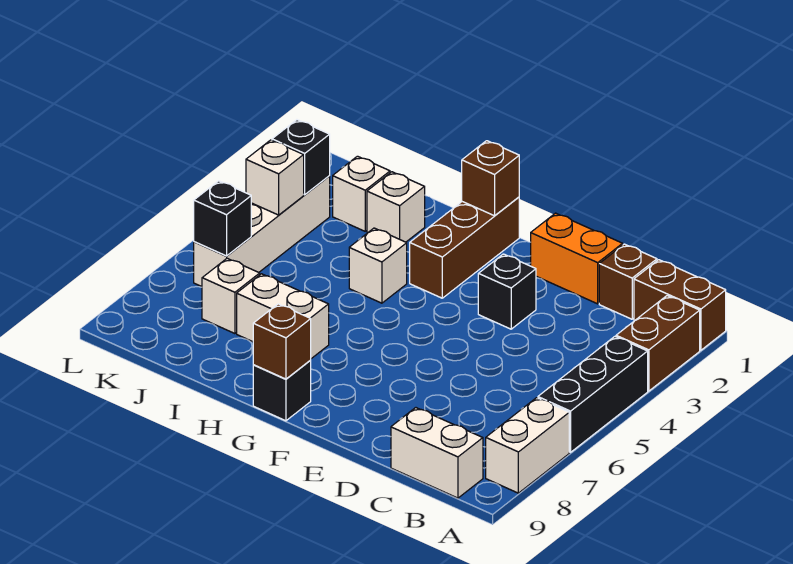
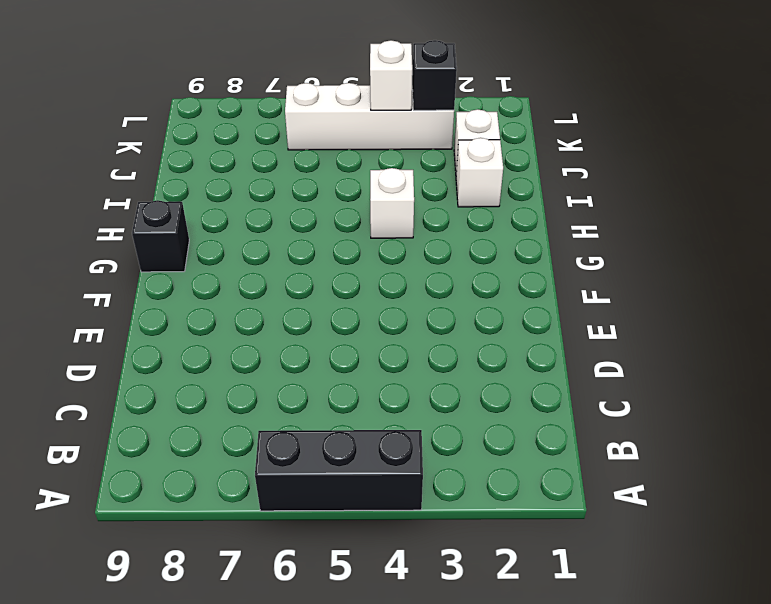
none -> brown brick A1:B1 level 1
none -> brown brick A2:A3 level 1
none -> white brick A7:A8 level 1

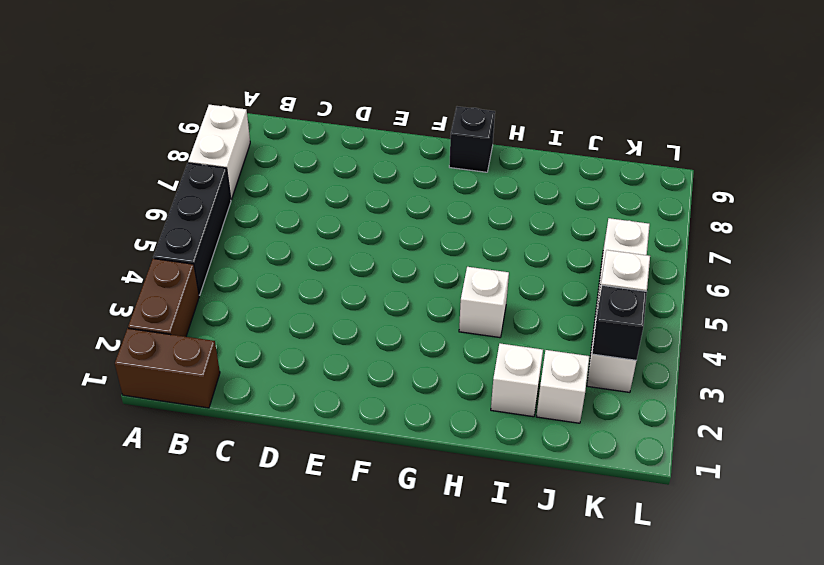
none -> white brick B9:C9 level 1
none -> brown brick C1 level 1
none -> orange brick D1:E1 level 1

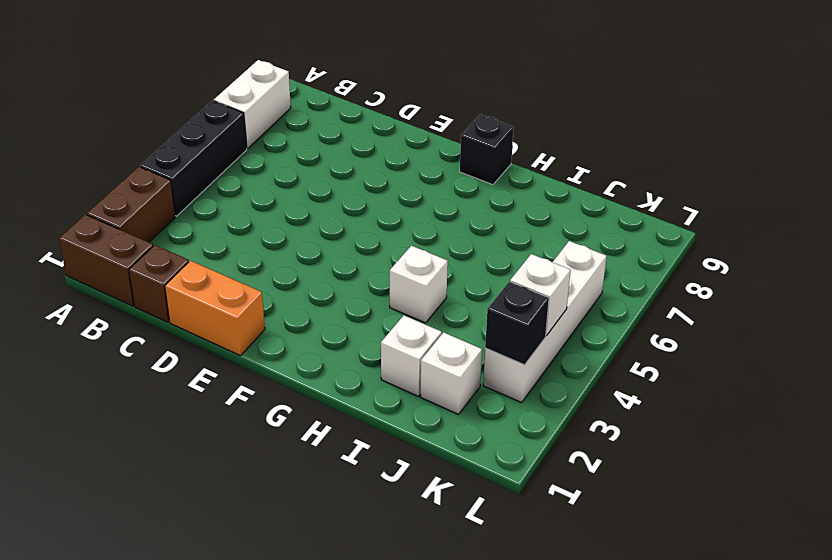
none -> white brick B9:C9 level 1
none -> black brick E3 level 1
none -> brown brick G1:G3 level 1

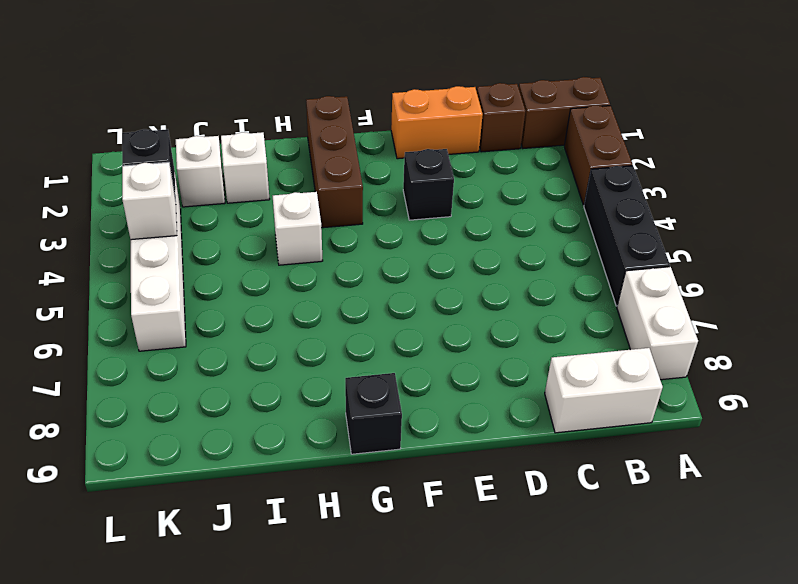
none -> white brick H7:I7 level 1
none -> white brick J7 level 1
none -> brown brick G1 level 2

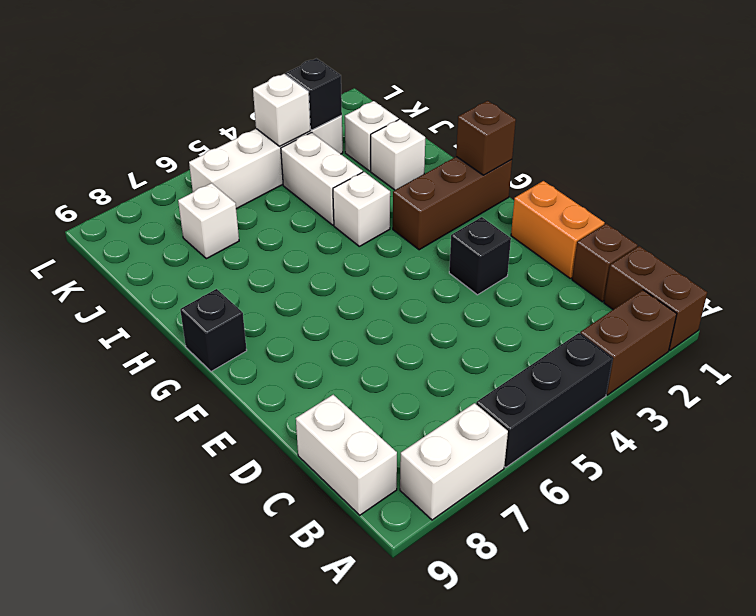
white brick I4:J4 level 1 -> white brick H7:I7 level 1
none -> brown brick G9 level 2
none -> black brick K6 level 2

